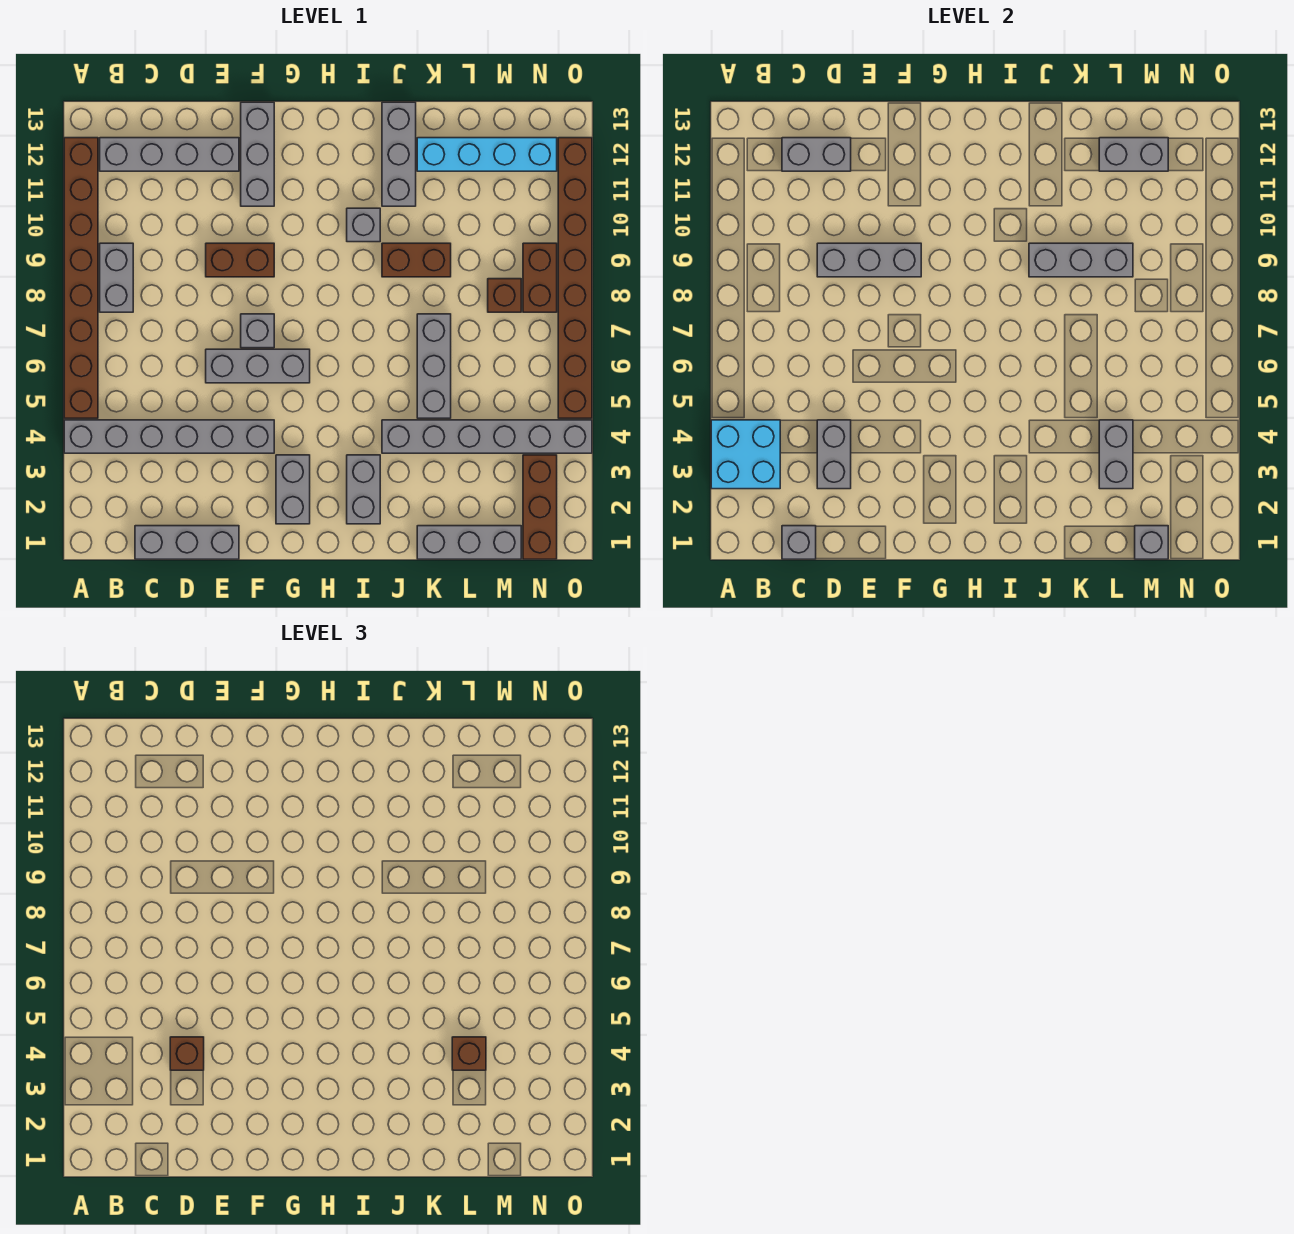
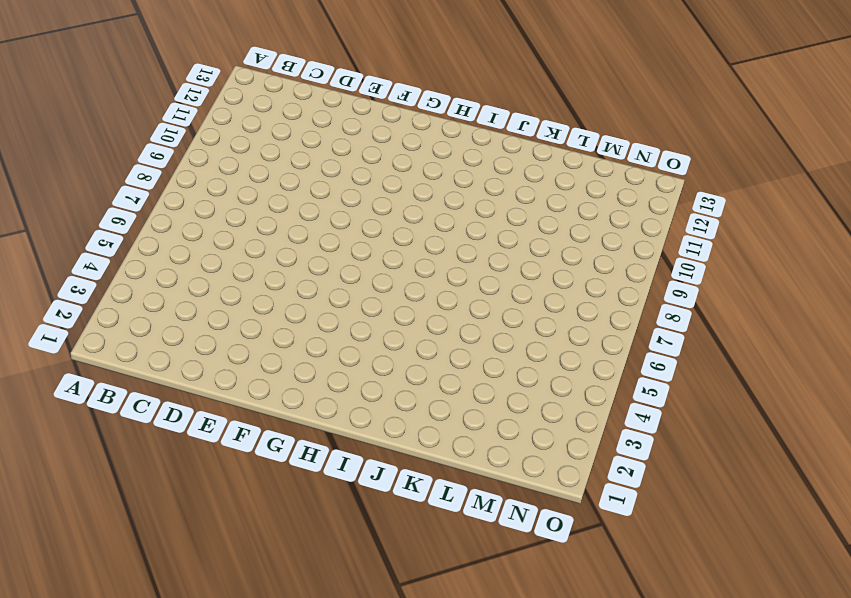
none -> grey brick A4:F4 level 1
none -> brown brick A5:A12 level 1
none -> grey brick B8:B9 level 1
none -> grey brick B12:E12 level 1

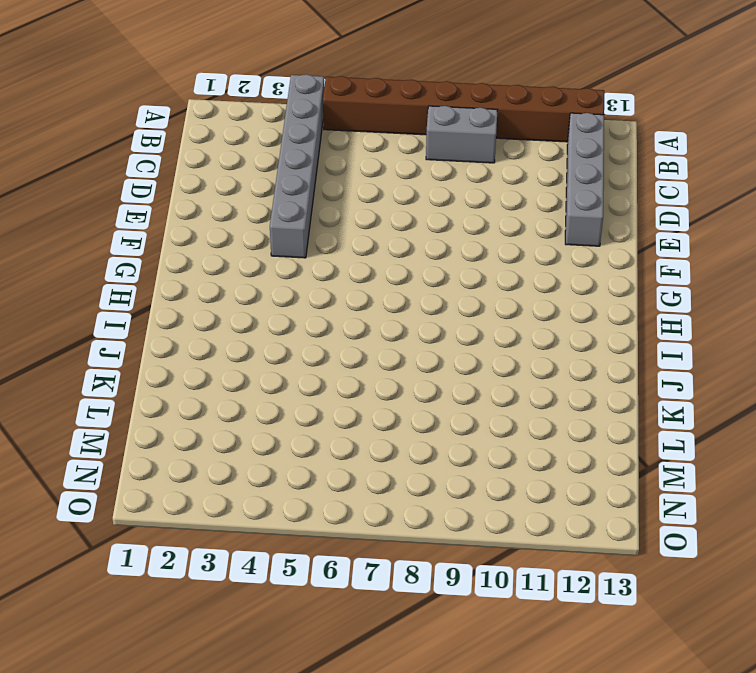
none -> grey brick C1:E1 level 1
none -> grey brick E6:G6 level 1
none -> brown brick E9:F9 level 1
none -> grey brick F7 level 1

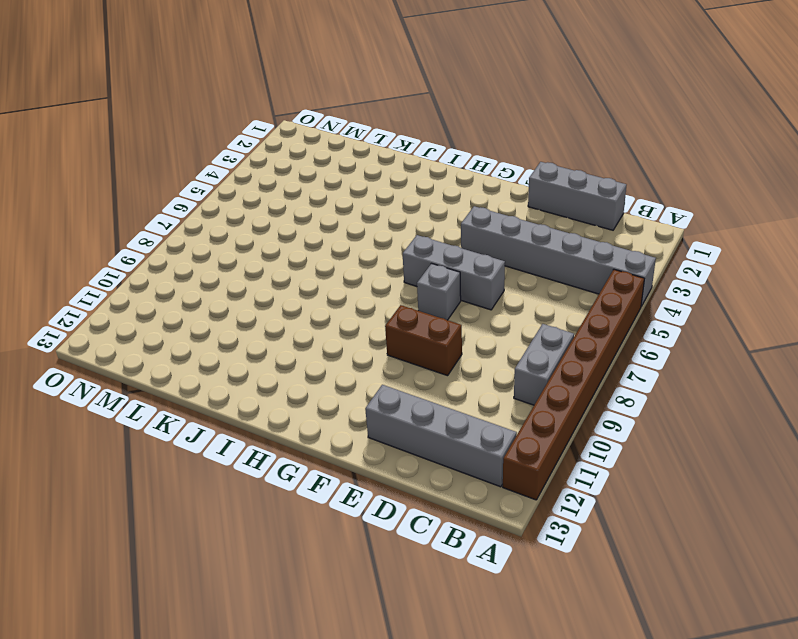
none -> grey brick F11:F13 level 1
none -> grey brick G2:G3 level 1
none -> grey brick I2:I3 level 1
none -> grey brick I10 level 1

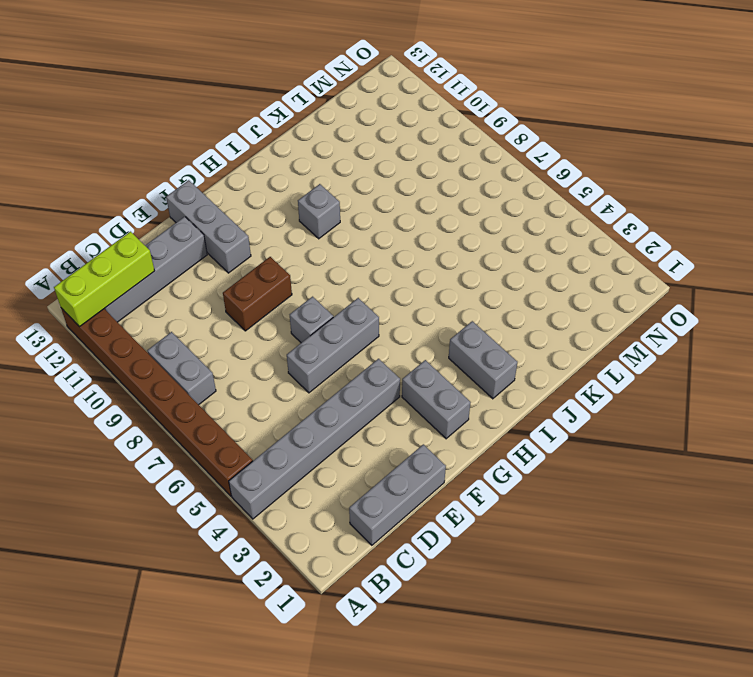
lime brick A12:C12 level 2 -> grey brick C12:D12 level 2
none -> grey brick J4:O4 level 1
none -> brown brick J9:K9 level 1
none -> grey brick J11:J13 level 1
none -> grey brick K1:M1 level 1

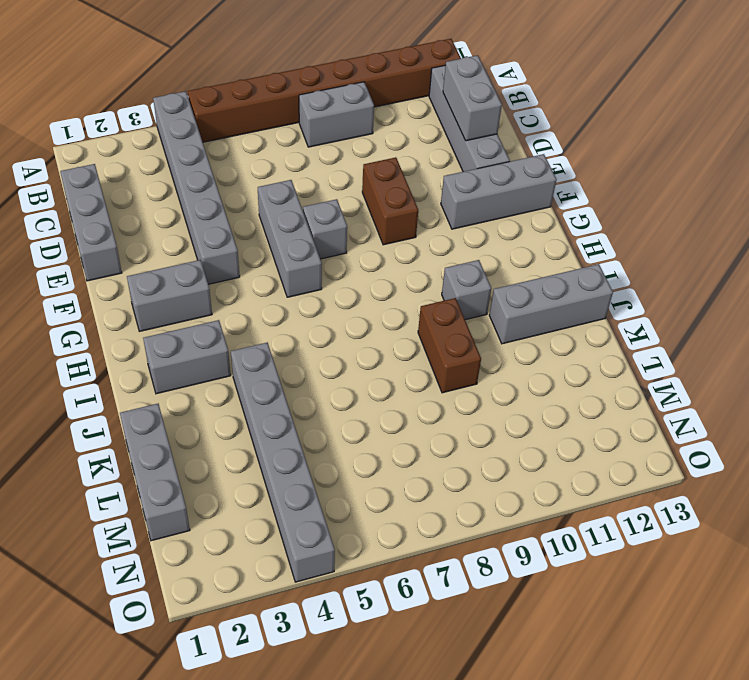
none -> grey brick K5:K7 level 1
none -> cyan brick K12:N12 level 1
none -> brown brick M8 level 1
none -> brown brick N1:N3 level 1

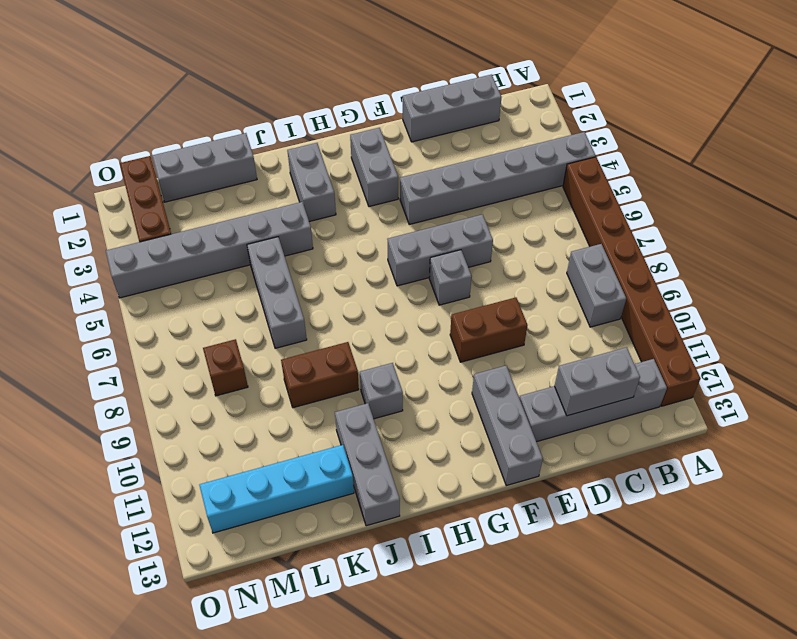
none -> brown brick N8:N9 level 1
none -> brown brick O5:O12 level 1
none -> cyan brick A3:B4 level 2
none -> grey brick C1 level 2

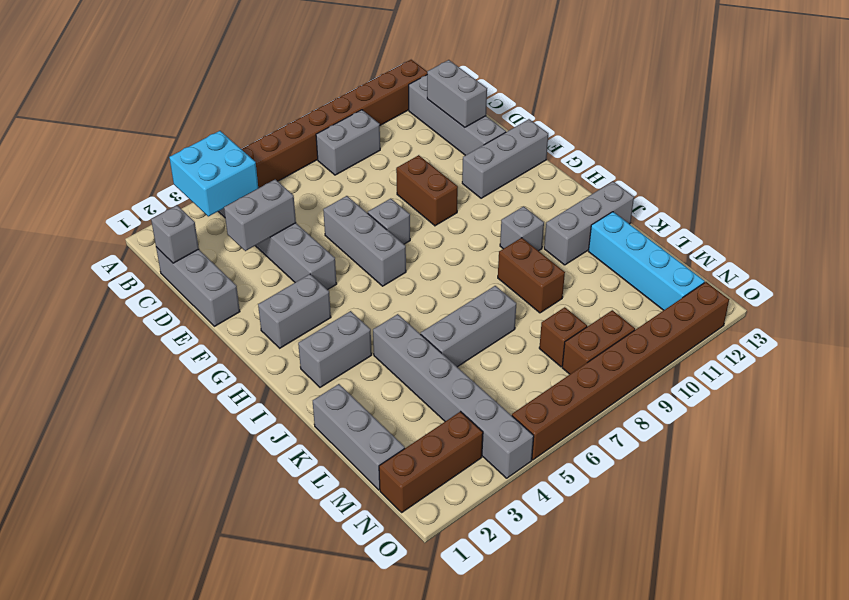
none -> grey brick D9:F9 level 2
none -> grey brick J9:L9 level 2
none -> grey brick L3:L4 level 2
none -> grey brick L12:M12 level 2

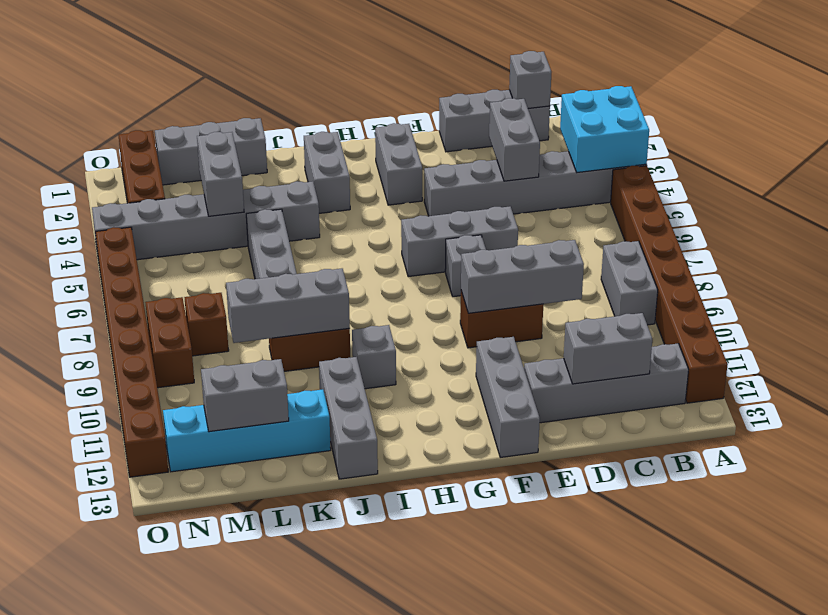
none -> grey brick M1 level 2
none -> brown brick D4 level 3
none -> brown brick L4 level 3

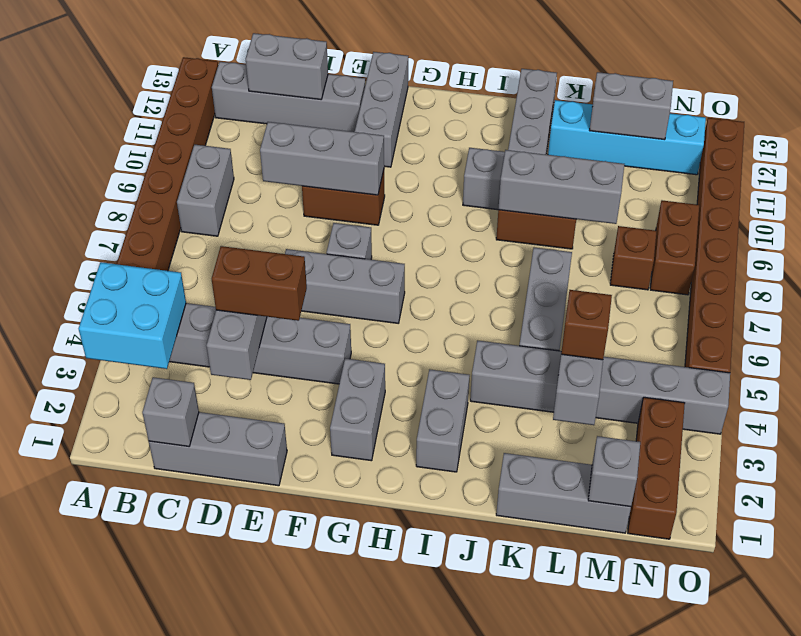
brown brick D4:E4 level 3 -> brown brick D4 level 3

